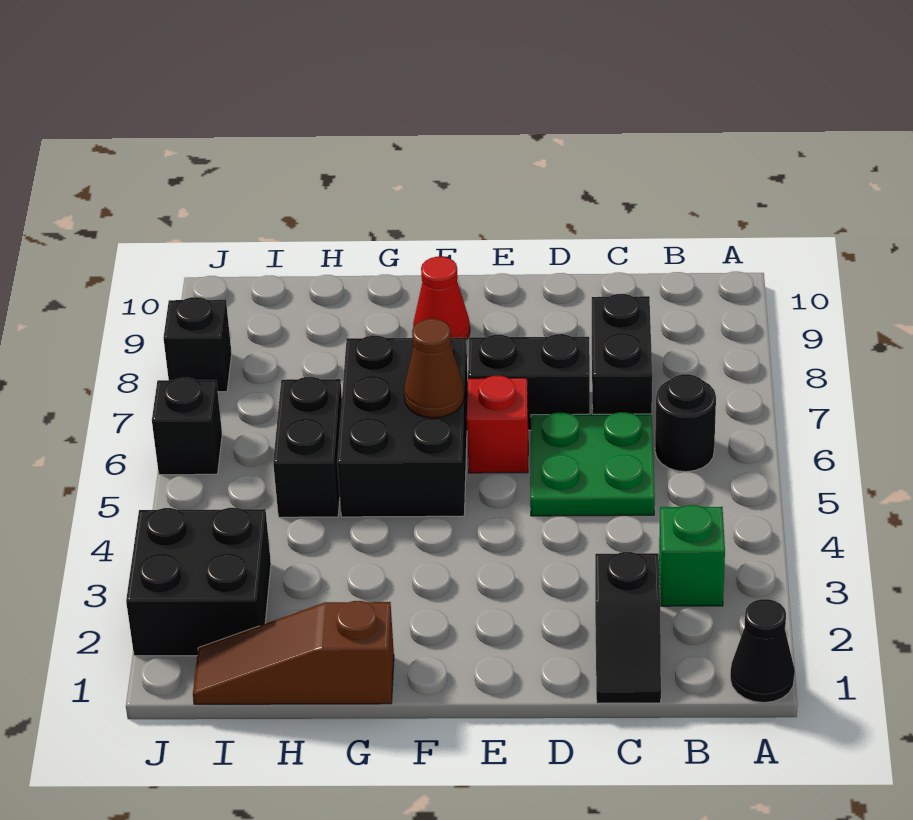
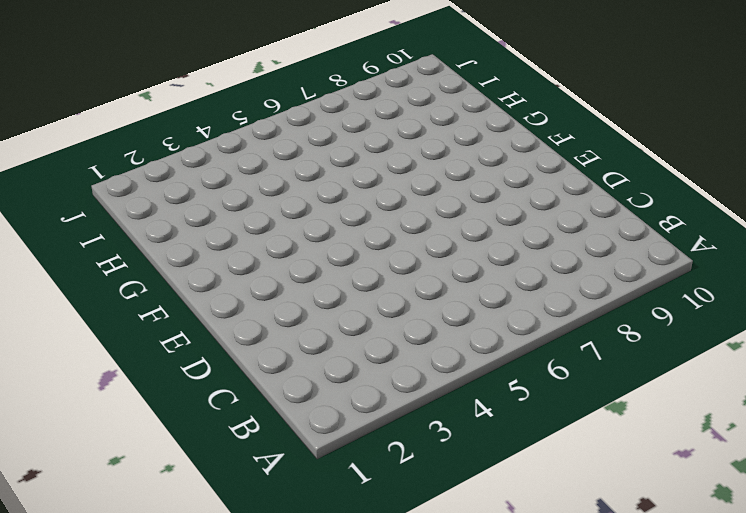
none -> black cone A1 level 1
none -> green brick B3 level 1
none -> black round brick B6 level 1

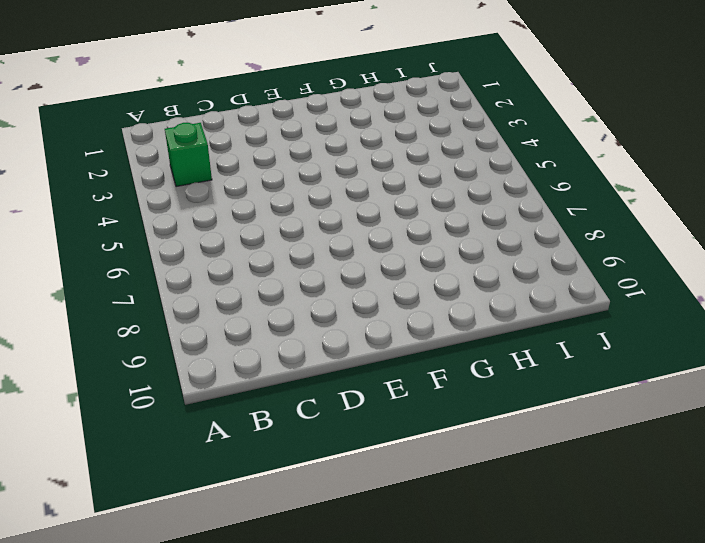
none -> black cone A1 level 1
none -> black round brick B6 level 1
none -> black slope C1:C2 level 1 top 2

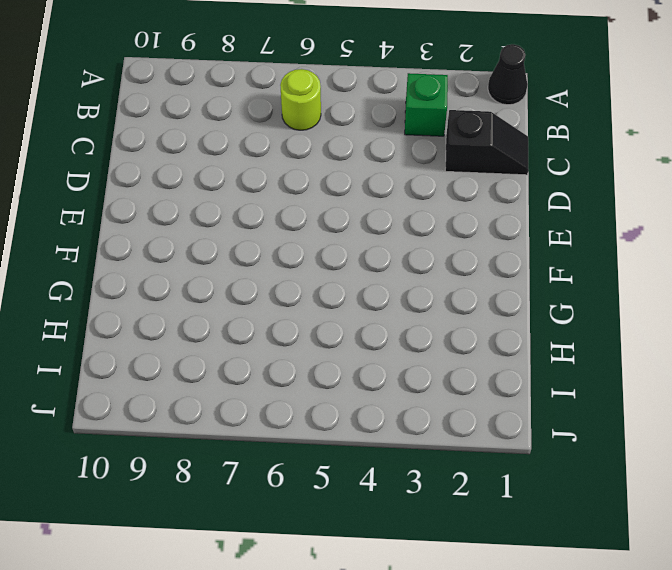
lime round brick B6 level 1 -> black round brick B6 level 1
none -> green plate C5:D6 level 1
none -> black brick C7:C8 level 1
none -> black brick D7:E7 level 1

